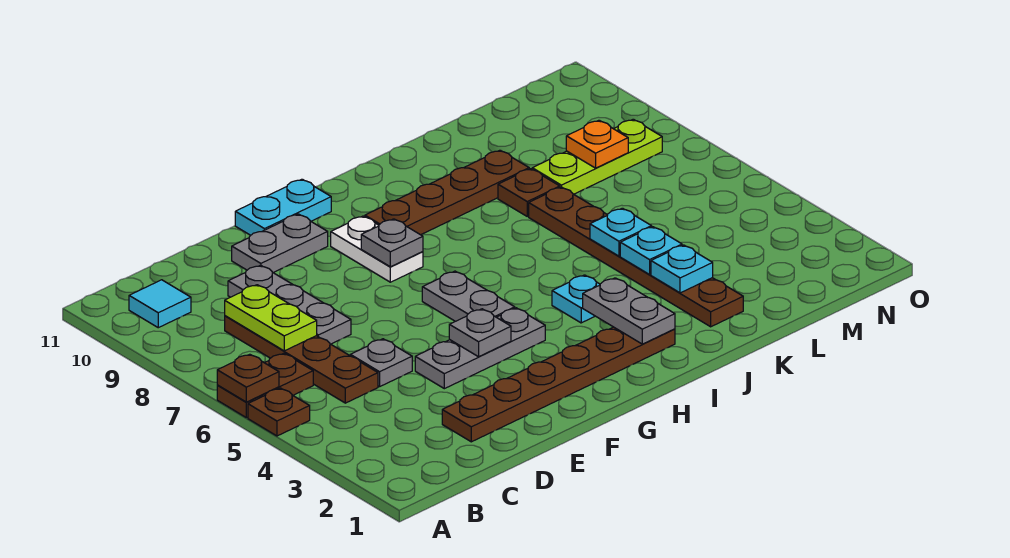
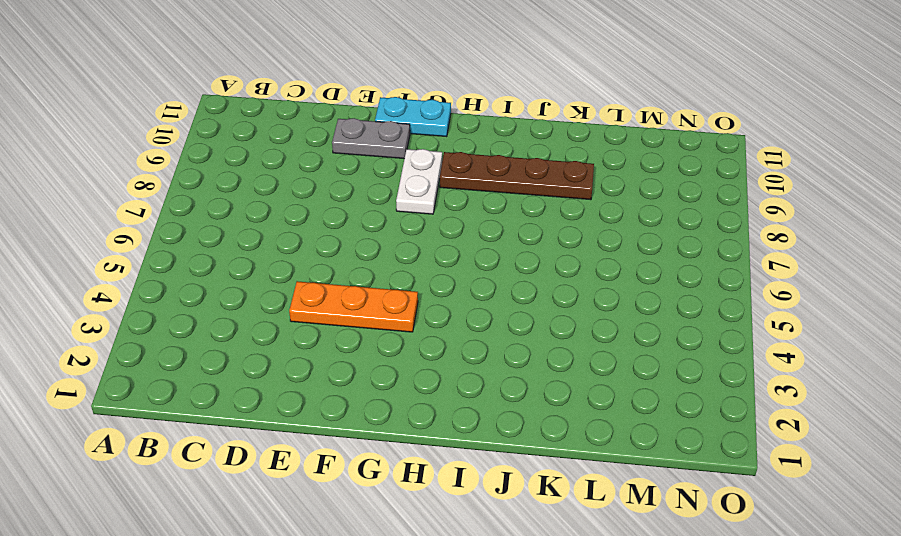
orange plate E4:G4 level 1 -> grey plate E4:G4 level 1
none -> brown plate A5 level 1
none -> brown plate A6:B6 level 1
none -> cyan tile B10 level 1

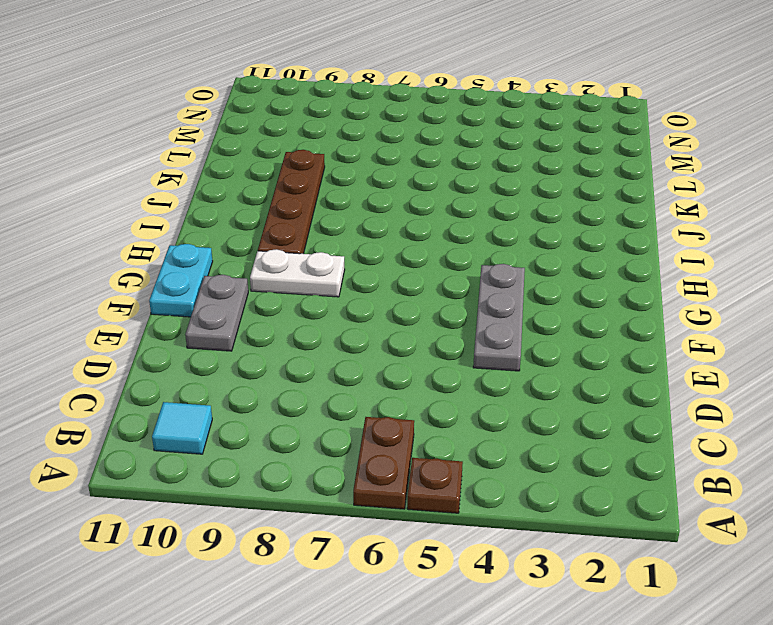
none -> brown plate C5:C8 level 1
none -> brown plate D2:I2 level 1
none -> grey plate D5 level 1

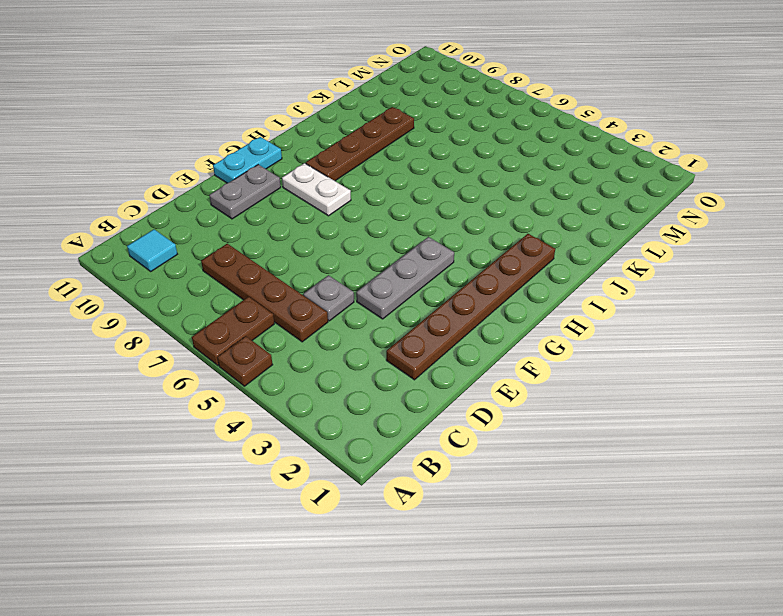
none -> grey plate D7:D9 level 1
none -> grey plate G5:G6 level 1
none -> cyan plate I4 level 1

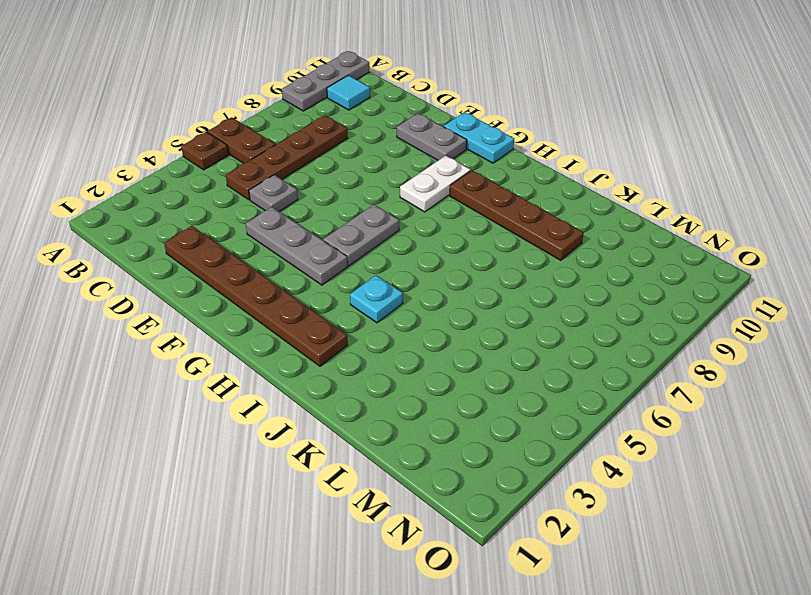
grey plate A9:A11 level 1 -> grey plate D7:D9 level 1
none -> brown plate K2:K7 level 1
none -> brown plate K8 level 1
none -> lime plate L8:N8 level 1

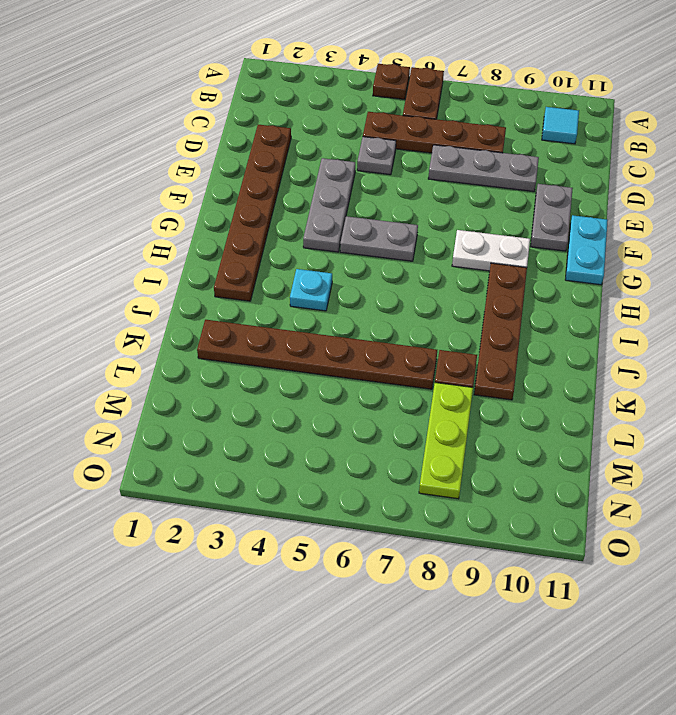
none -> brown plate A6 level 2
none -> lime plate C7:C8 level 2
none -> grey plate F4 level 2

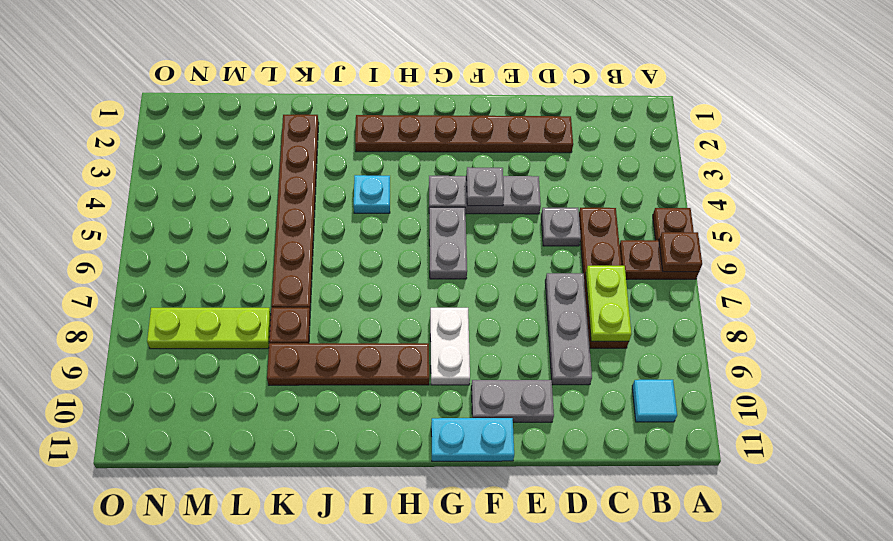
none -> grey plate G8 level 2
none -> grey plate I2:I3 level 2
none -> cyan plate K3 level 2

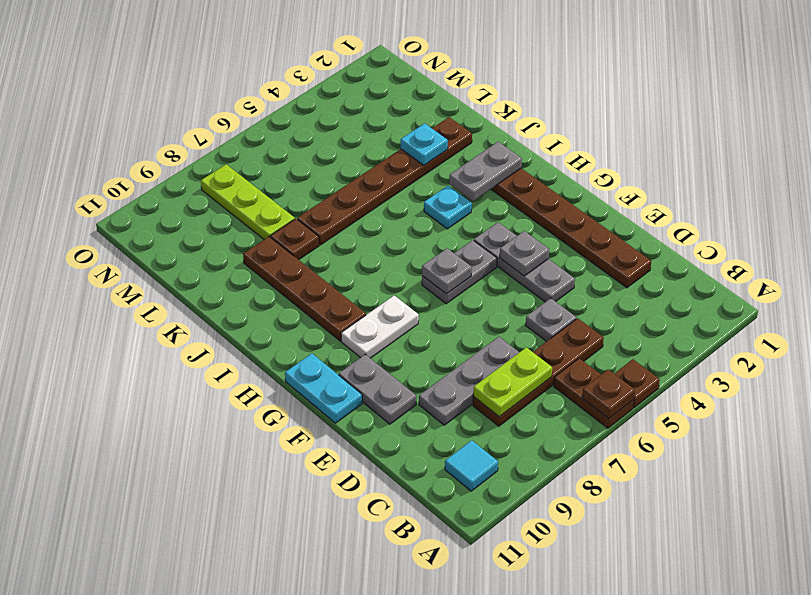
grey plate G6 level 2 -> grey plate G8 level 2
none -> cyan plate K4 level 2
none -> cyan plate K5 level 2
none -> orange plate M8 level 2

